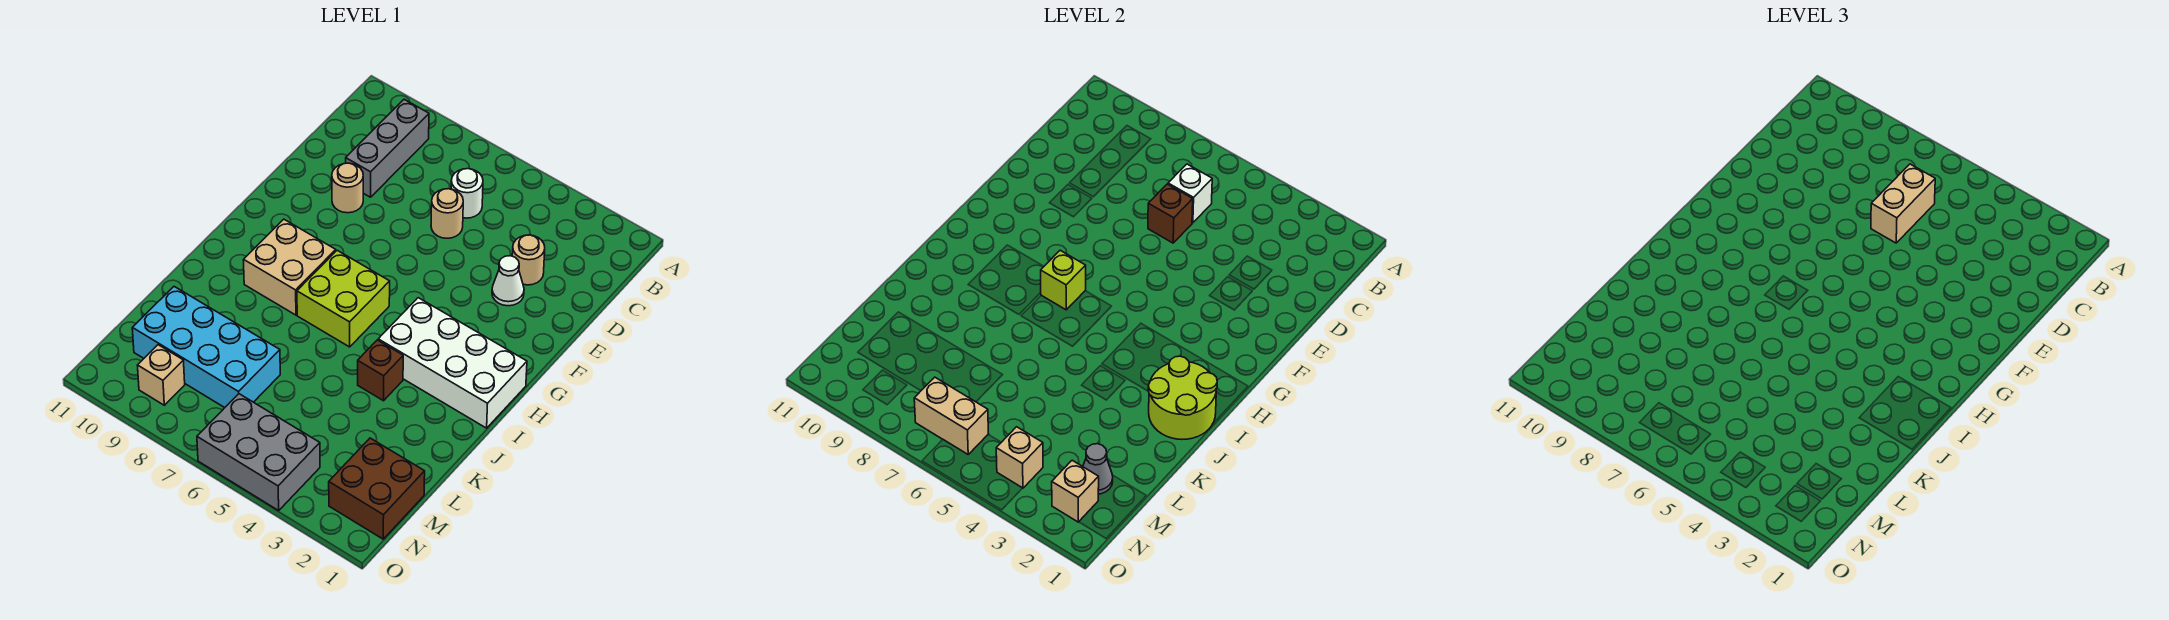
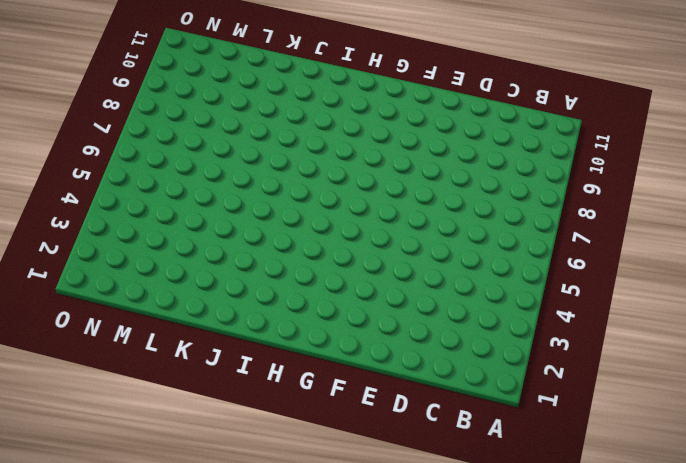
none -> grey brick B9:D9 level 1
none -> white round brick C6 level 1
none -> tan round brick D3 level 1

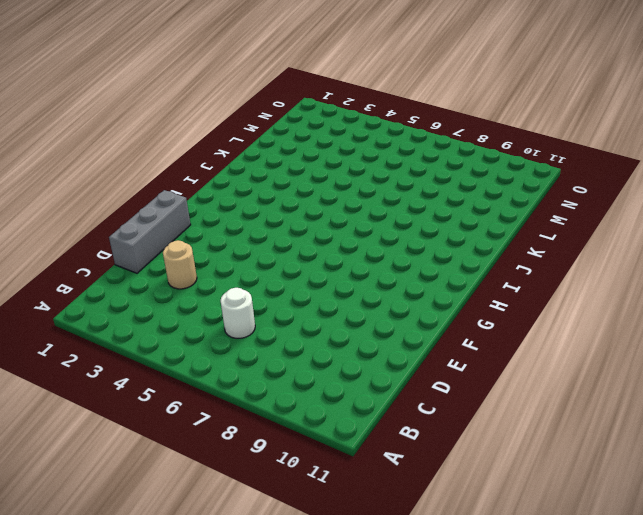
grey brick D1:F1 level 1 -> grey brick B9:D9 level 1
none -> tan round brick D6 level 1
none -> white cone E3 level 1
none -> tan round brick E9 level 1

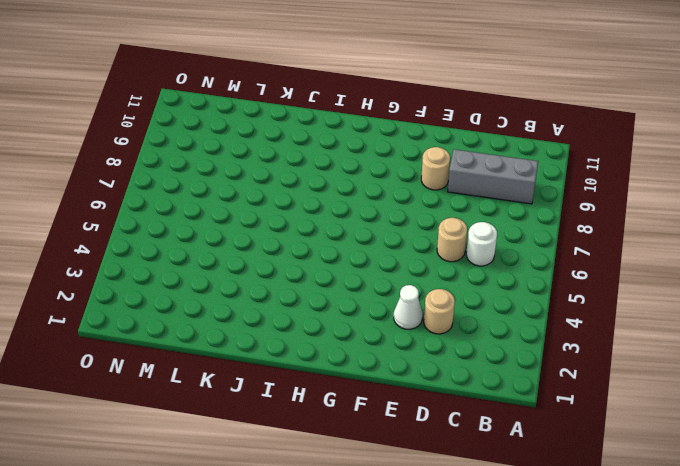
none -> white brick H1:I4 level 1
none -> lime brick H6:I7 level 1
none -> tan brick H8:I9 level 1

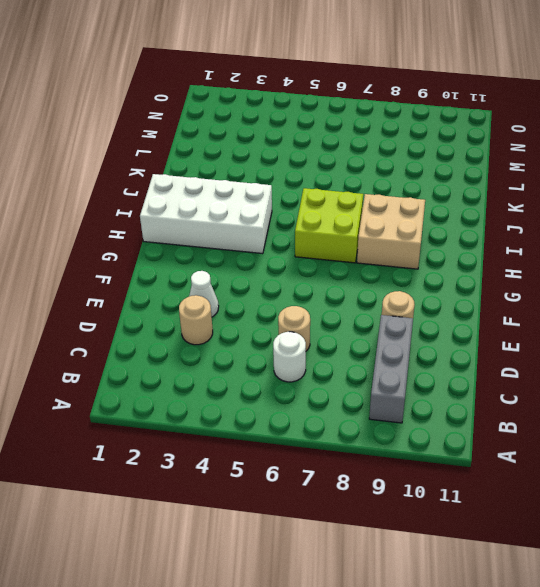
none -> brown brick J4 level 1
none -> cyan brick L7:M10 level 1
none -> brown brick M1:N2 level 1

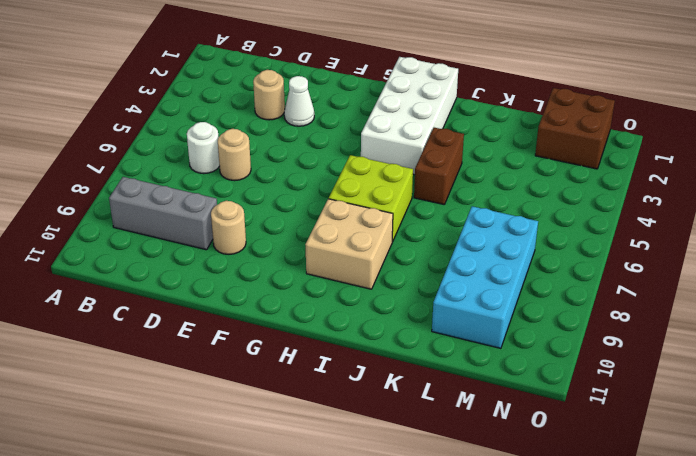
brown brick J4:J5 level 1 -> brown brick J4 level 1
none -> grey brick N4:O6 level 1
none -> tan brick N9 level 1
none -> white brick C6 level 2

